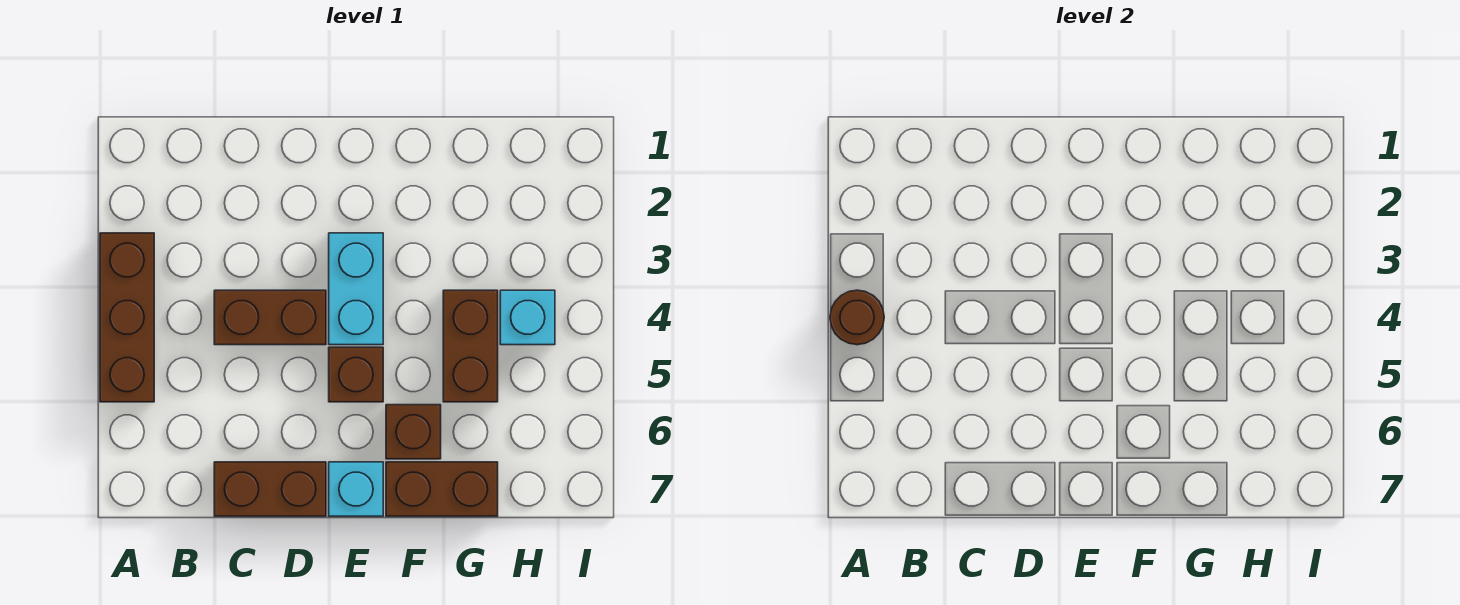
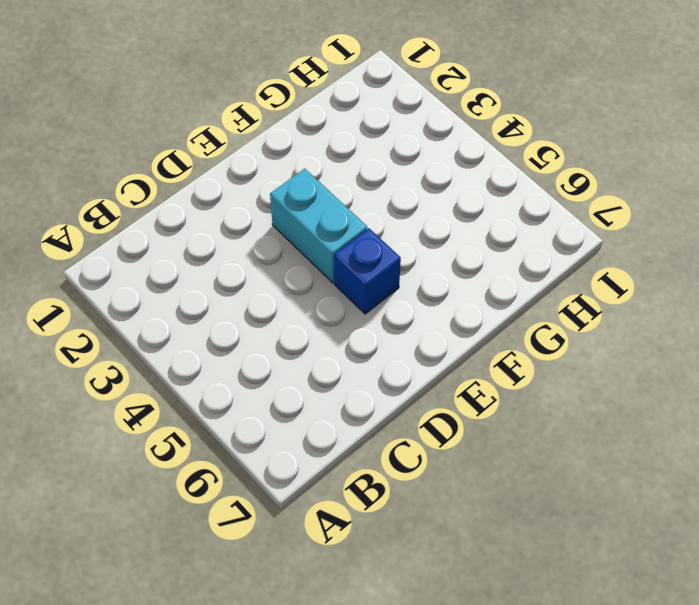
blue brick E5 level 1 -> brown brick E5 level 1
none -> brown brick A3:A5 level 1
none -> brown brick C4:D4 level 1

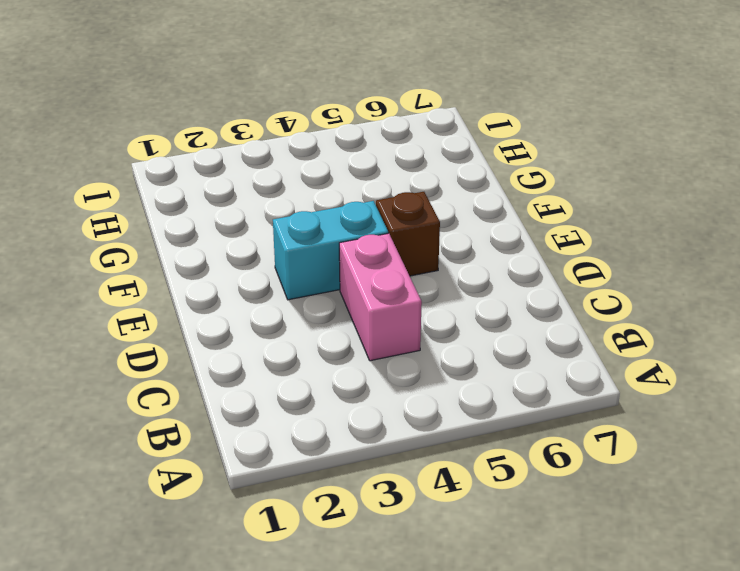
pink brick C4:D4 level 1 -> brown brick C4:D4 level 1
none -> brown brick A3:A5 level 1
none -> brown brick C7:D7 level 1

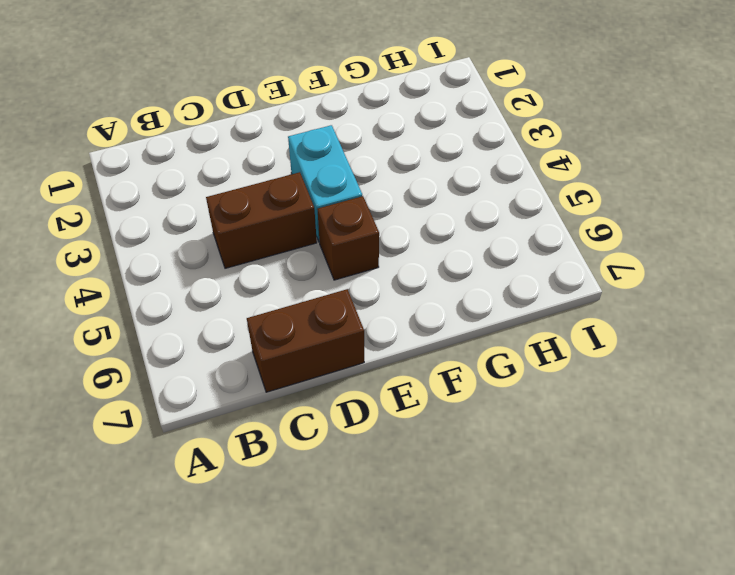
none -> brown brick A3:A5 level 1
none -> cyan brick E7 level 1

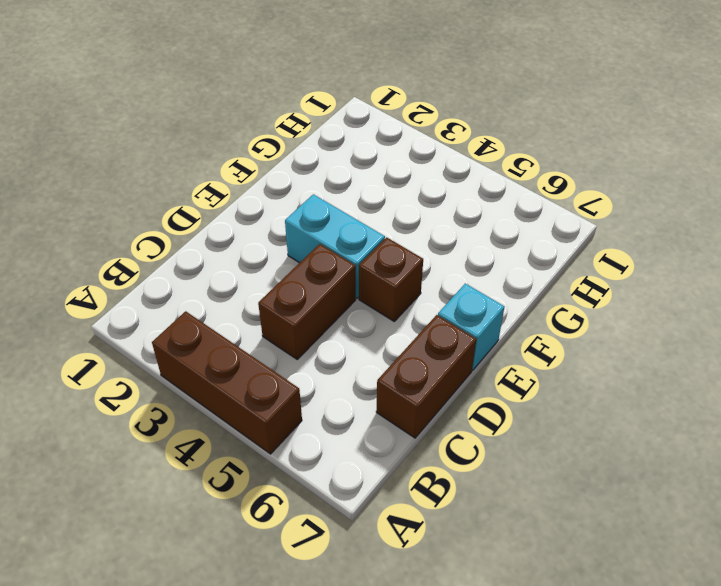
none -> brown brick F6 level 1
none -> brown brick F7:G7 level 1

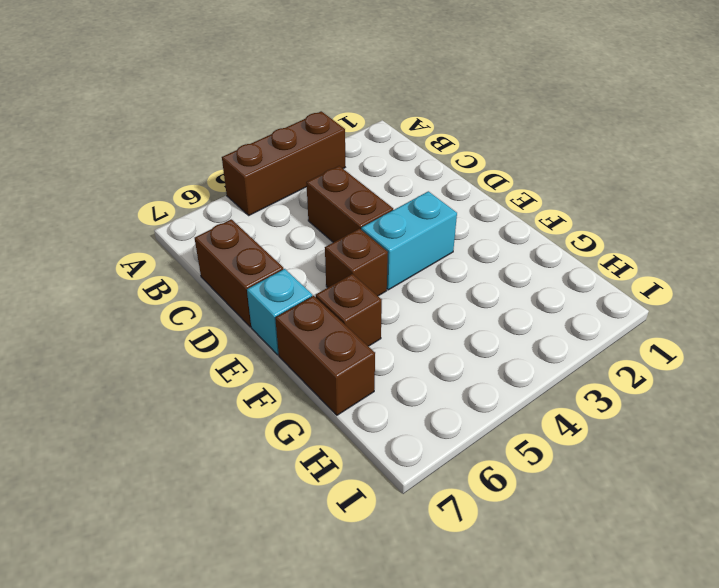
none -> brown brick G4:G5 level 1
none -> cyan brick H4 level 1

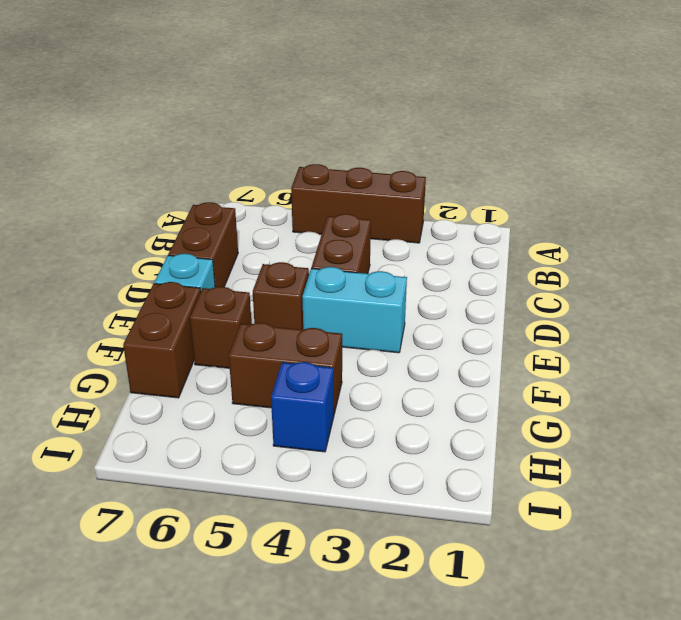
blue brick H4 level 1 -> cyan brick H4 level 1
none -> brown round brick A4 level 2

